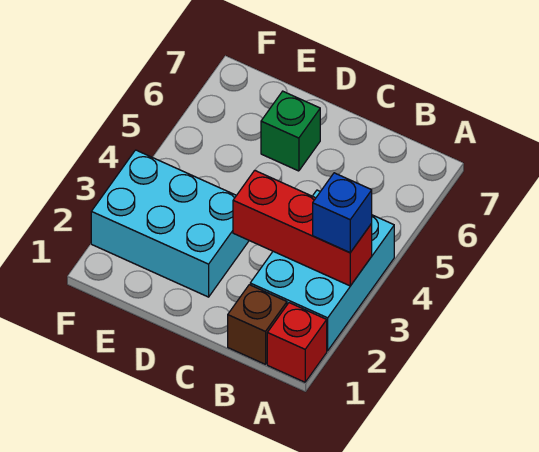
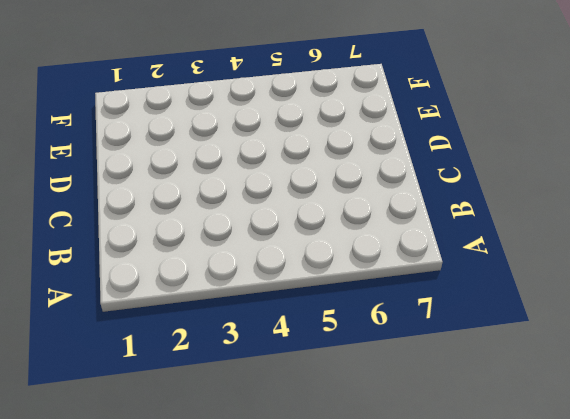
none -> red brick A1 level 1
none -> cyan brick A2:B4 level 1

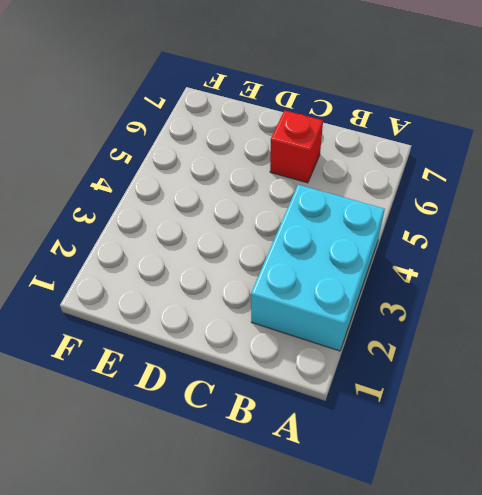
red brick C6 level 1 -> red brick A1 level 1
none -> brown brick B1 level 1
none -> cyan brick D2:F3 level 1

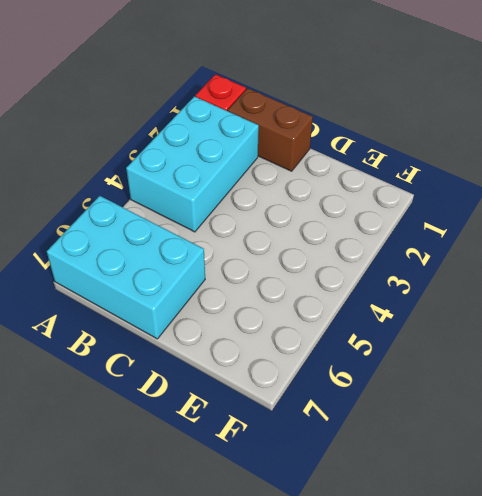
cyan brick A6:C7 level 1 -> cyan brick D2:F3 level 1
brown brick B1:C1 level 1 -> brown brick B1 level 1
none -> green brick D6 level 1
none -> red brick A3:C3 level 2

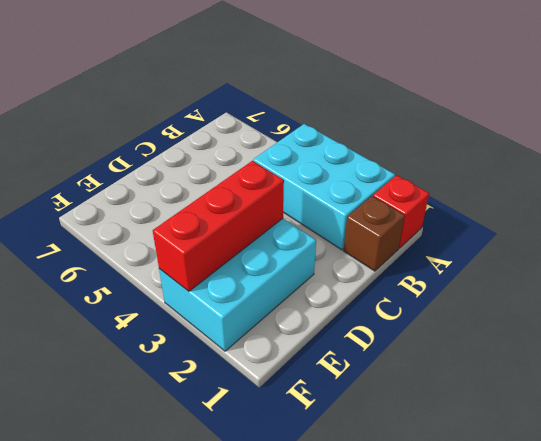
red brick D3:F3 level 2 -> red brick A3:C3 level 2
none -> green brick D6 level 1
none -> blue brick A3 level 3

